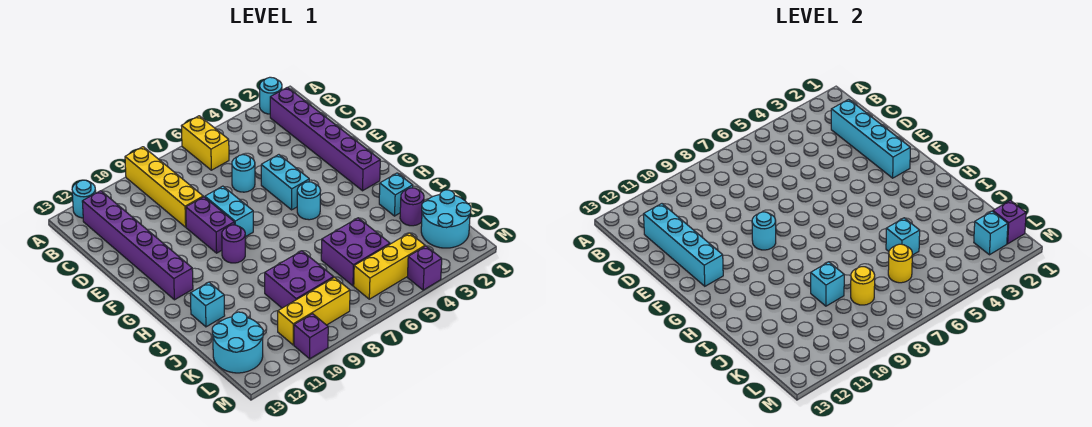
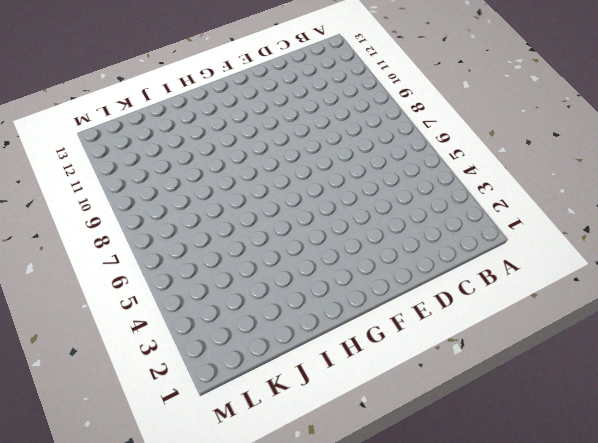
none -> cyan round brick A2 level 1
none -> yellow brick A6:B6 level 1
none -> yellow brick A9:D9 level 1
none -> cyan round brick A12 level 1

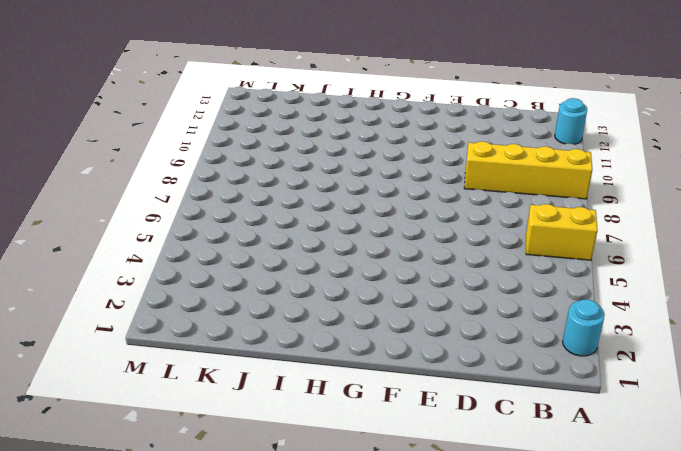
none -> purple brick B2:G2 level 1
none -> purple brick B12:G12 level 1
none -> cyan round brick D6 level 1
none -> cyan brick E5:F5 level 1

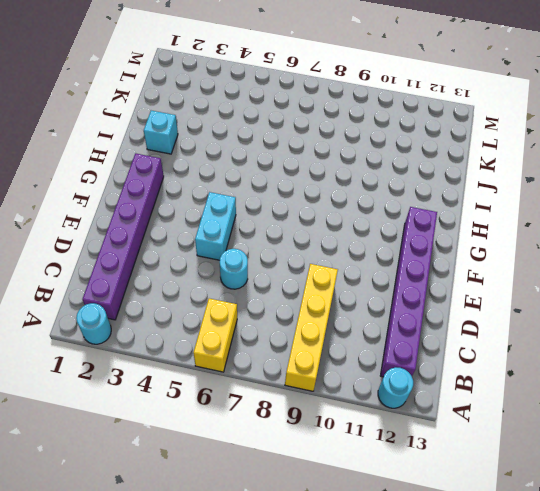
none -> cyan brick E8:F8 level 1
none -> purple brick E9:F9 level 1
none -> cyan round brick G5 level 1
none -> purple round brick G9 level 1

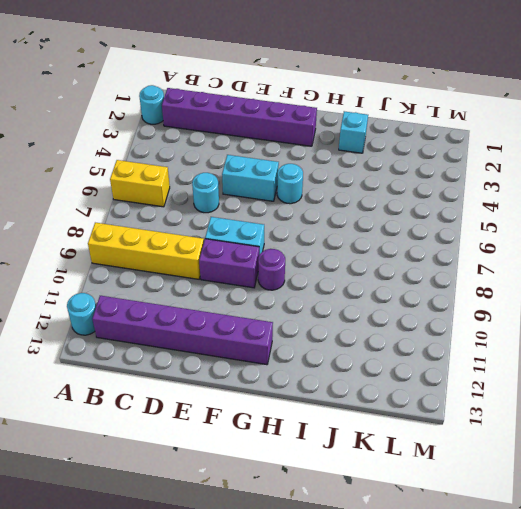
none -> cyan brick I12 level 1
none -> purple round brick J2 level 1
none -> purple brick J5:K6 level 1
none -> purple brick J8:K9 level 1

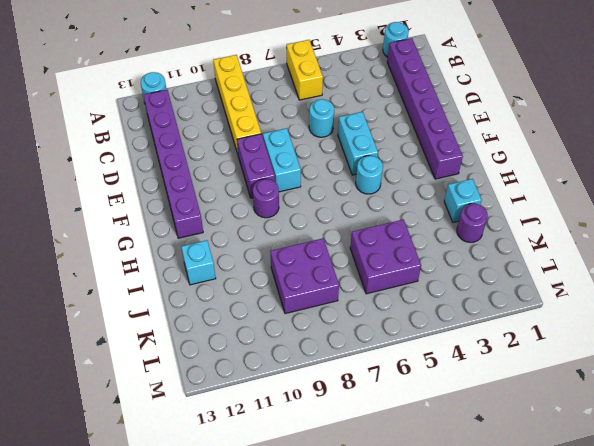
none -> cyan round brick K1:L2 level 1
none -> cyan round brick K12:L13 level 1
none -> yellow brick L4:L6 level 1
none -> yellow brick L8:L10 level 1

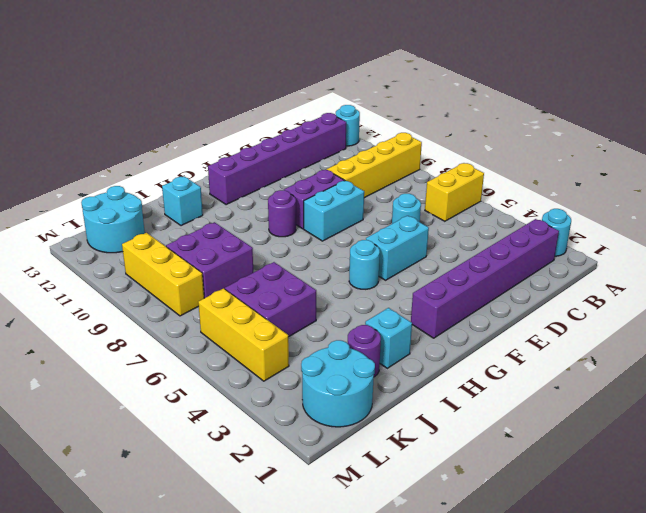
none -> purple brick M4 level 1
none -> purple brick M10 level 1
none -> cyan brick C2:F2 level 2
none -> cyan brick C12:F12 level 2

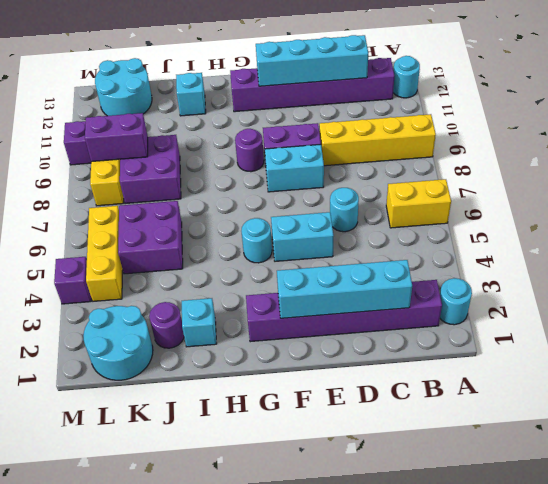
purple brick K9:L9 level 2 -> none
none -> cyan round brick F9 level 2
none -> cyan brick J5 level 2
none -> cyan brick J9 level 2
none -> yellow round brick K6 level 2

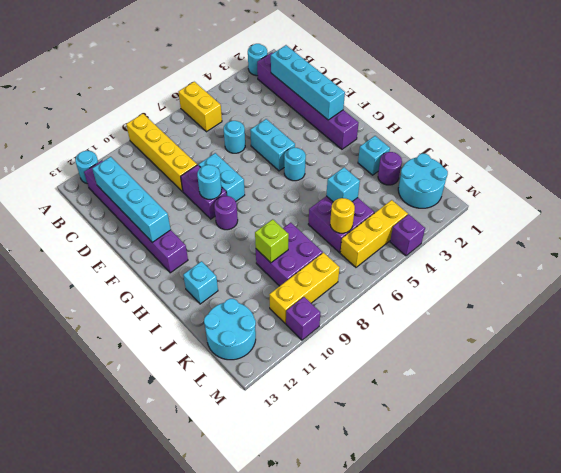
lime brick J9 level 2 -> cyan brick J9 level 2
none -> yellow round brick K8 level 2
none -> purple brick L1 level 2
none -> cyan brick L2 level 2

